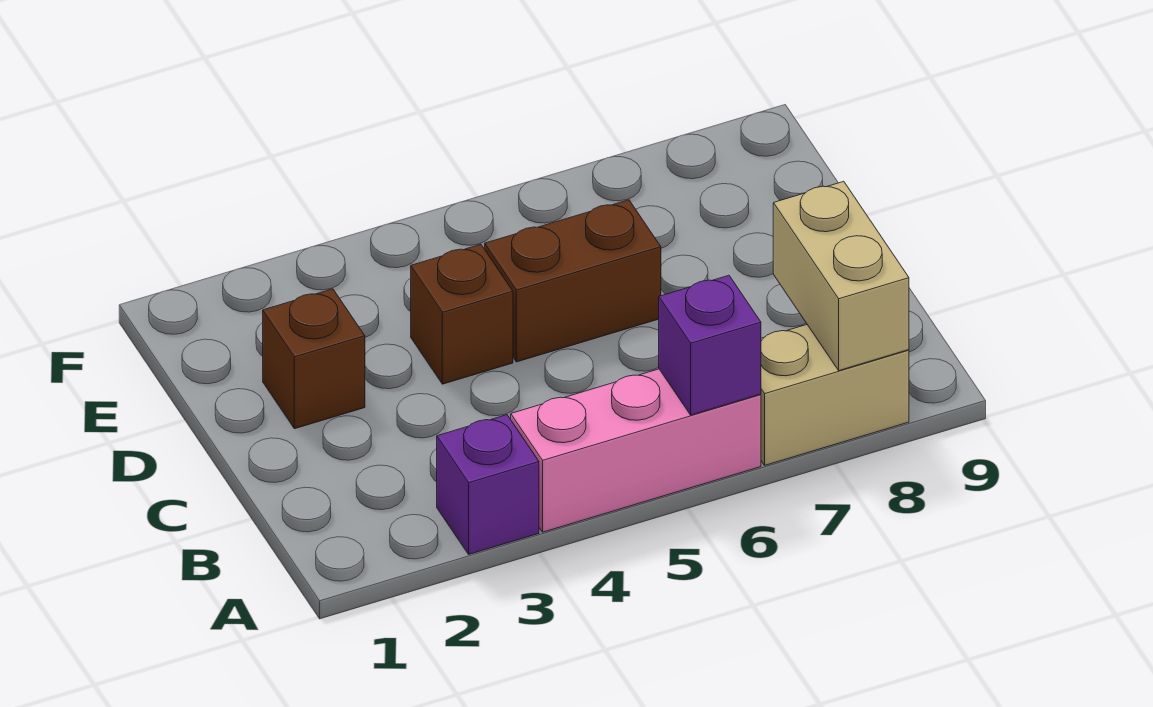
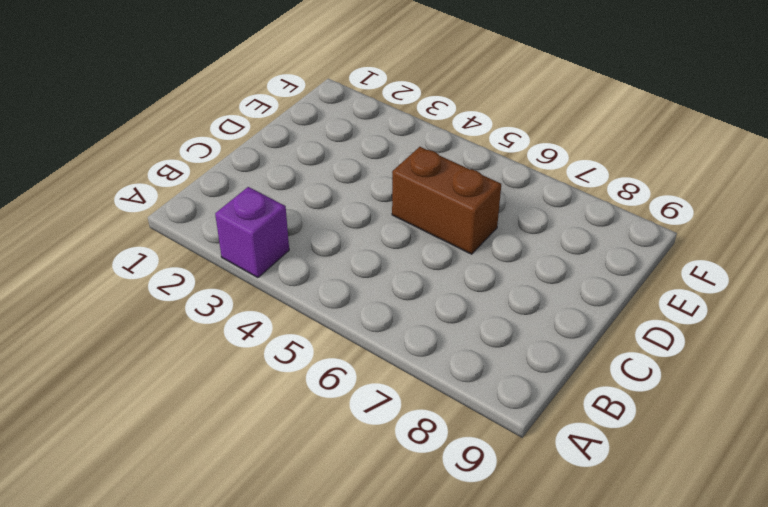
none -> pink brick A4:A6 level 1
none -> tan brick A7:A8 level 1

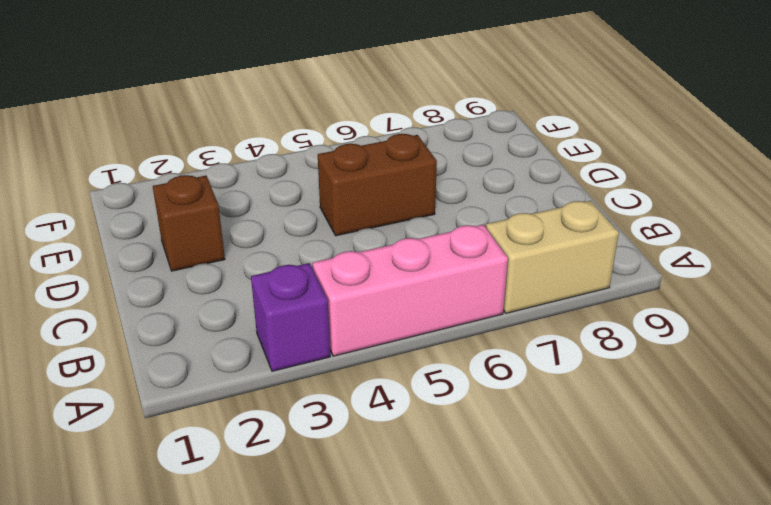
none -> brown brick D4 level 1
none -> purple brick A6 level 2

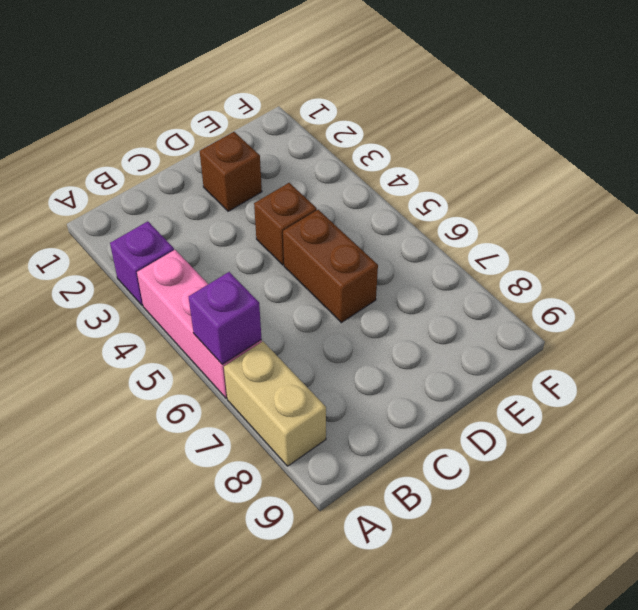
none -> tan brick A8:B8 level 2

